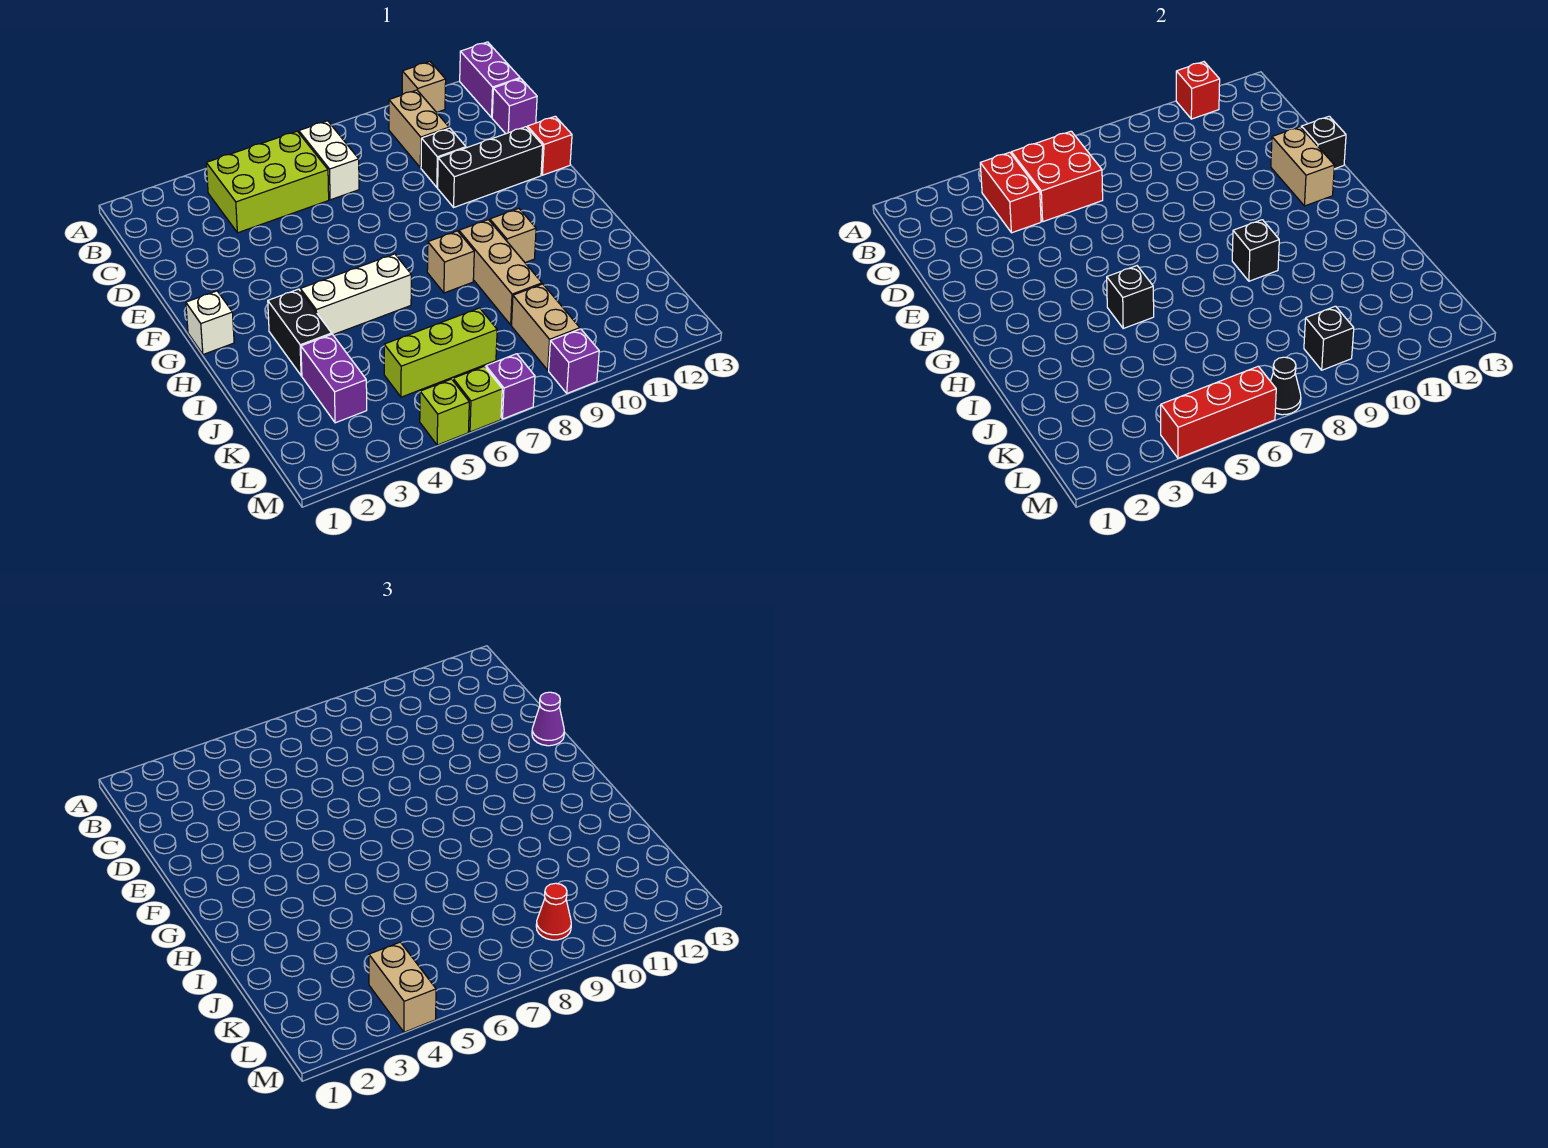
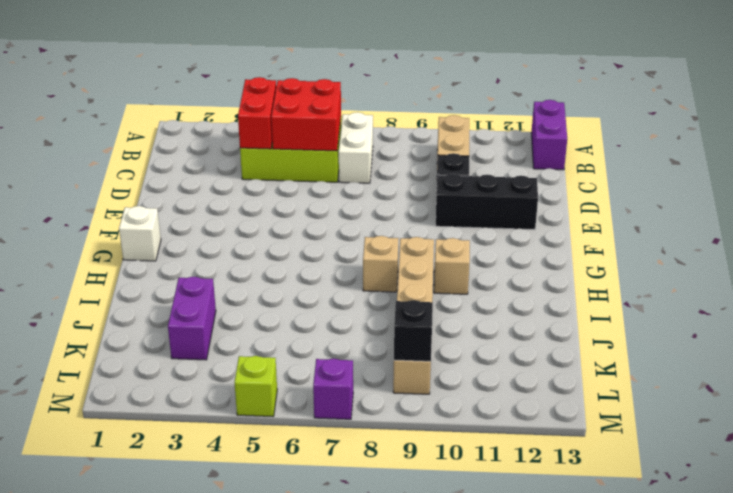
none -> tan brick A11 level 1
none -> purple brick C13 level 1
none -> red brick E13 level 1
none -> black brick H3:I3 level 1

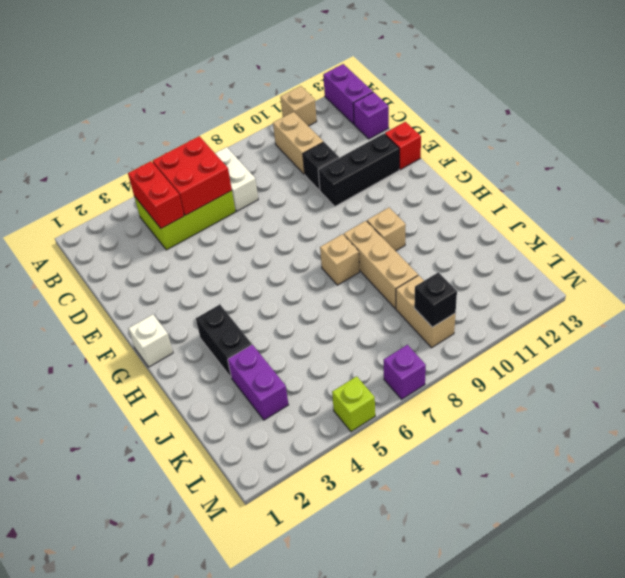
none -> white brick H4:H6 level 1
none -> lime brick K5:K7 level 1
none -> lime brick M6 level 1
none -> purple brick M9 level 1

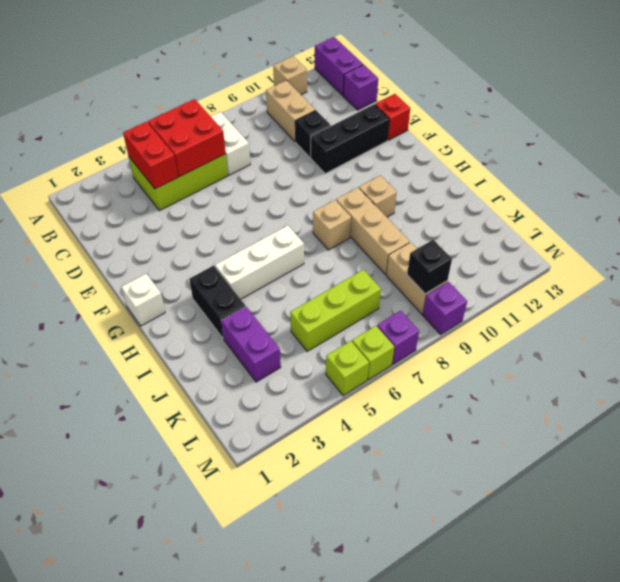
none -> red brick A11 level 2
none -> tan brick E12:F12 level 2
none -> black brick E13 level 2
none -> black brick H5 level 2

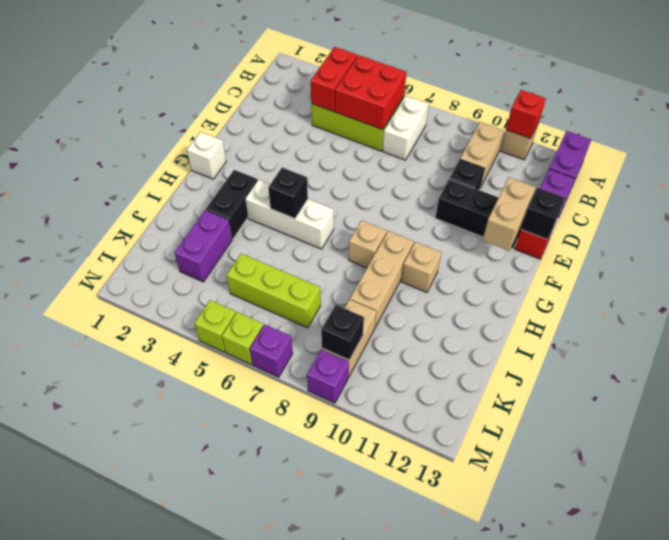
none -> black brick H9 level 2
none -> red brick M4:M6 level 2
none -> black cone M7 level 2
none -> purple cone E13 level 3

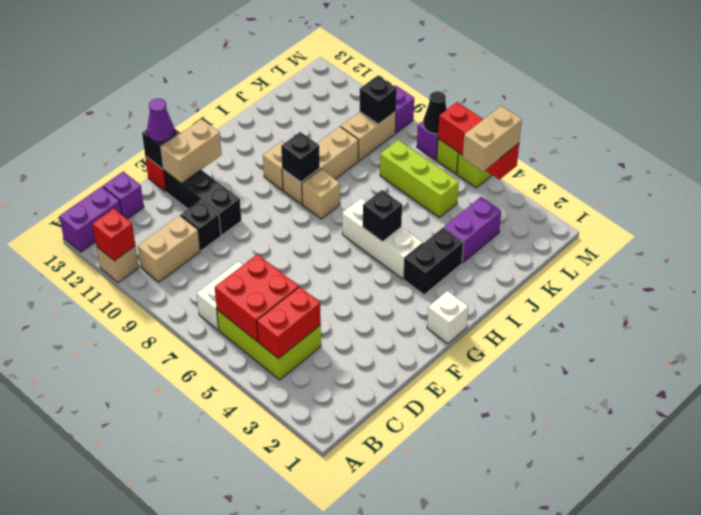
none -> red cone L9 level 3

